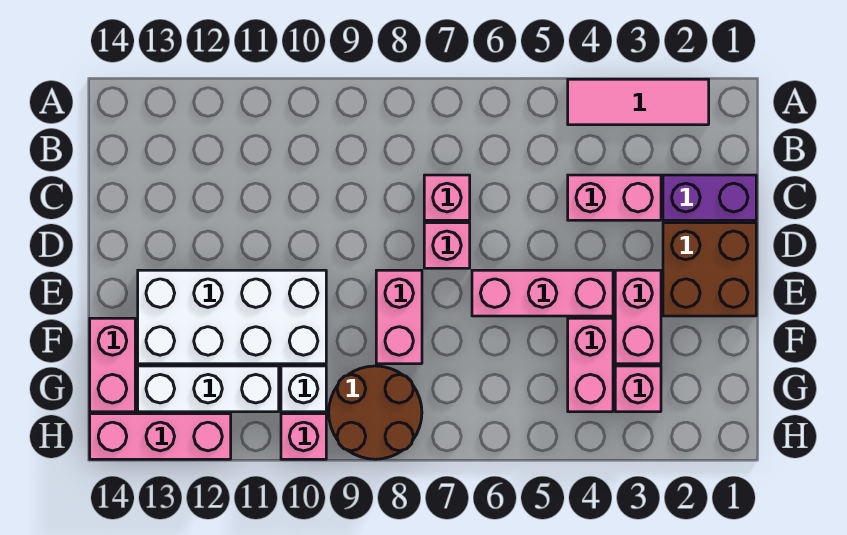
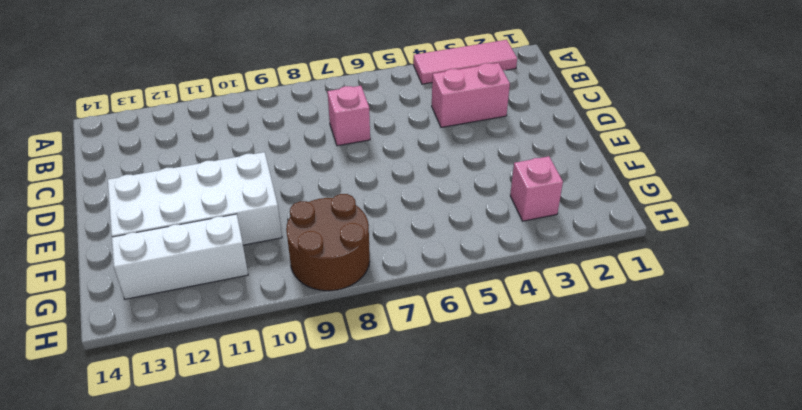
none -> purple brick C1:C2 level 1
none -> brown brick D1:E2 level 1
none -> pink brick D7 level 1

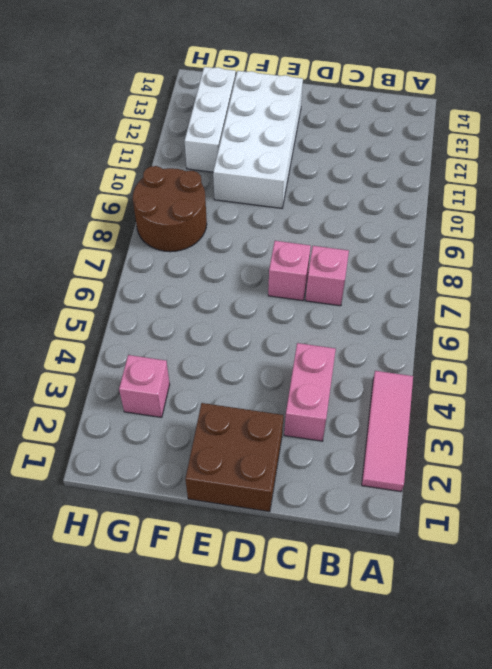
none -> purple brick C1:C2 level 1
none -> pink brick E3:F3 level 1
none -> pink brick E4:E6 level 1

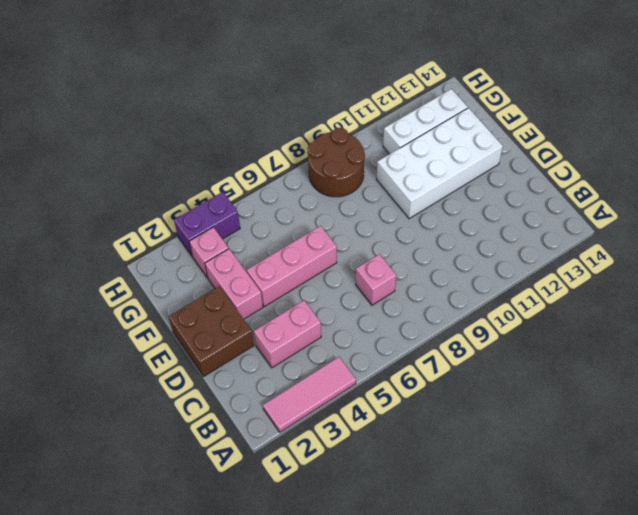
purple brick H3:H4 level 1 -> purple brick C1:C2 level 1
none -> pink brick D7 level 1
none -> pink brick E8:F8 level 1
none -> pink brick F4:G4 level 1

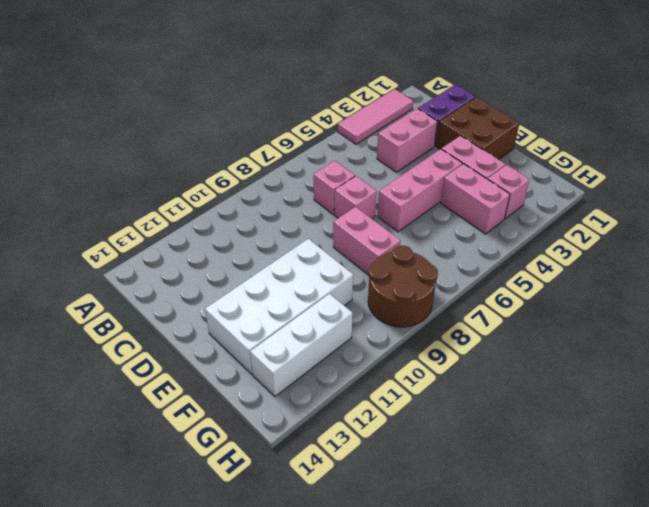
none -> pink brick F14:G14 level 1
none -> white brick G10 level 1
none -> pink brick H10 level 1

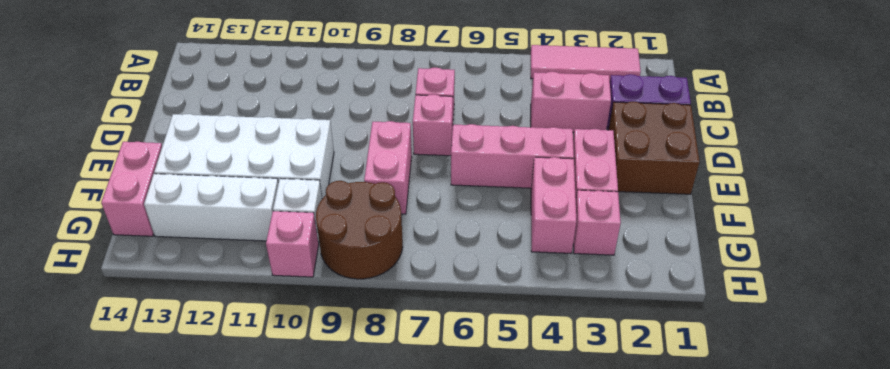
none -> pink brick H12:H14 level 1

